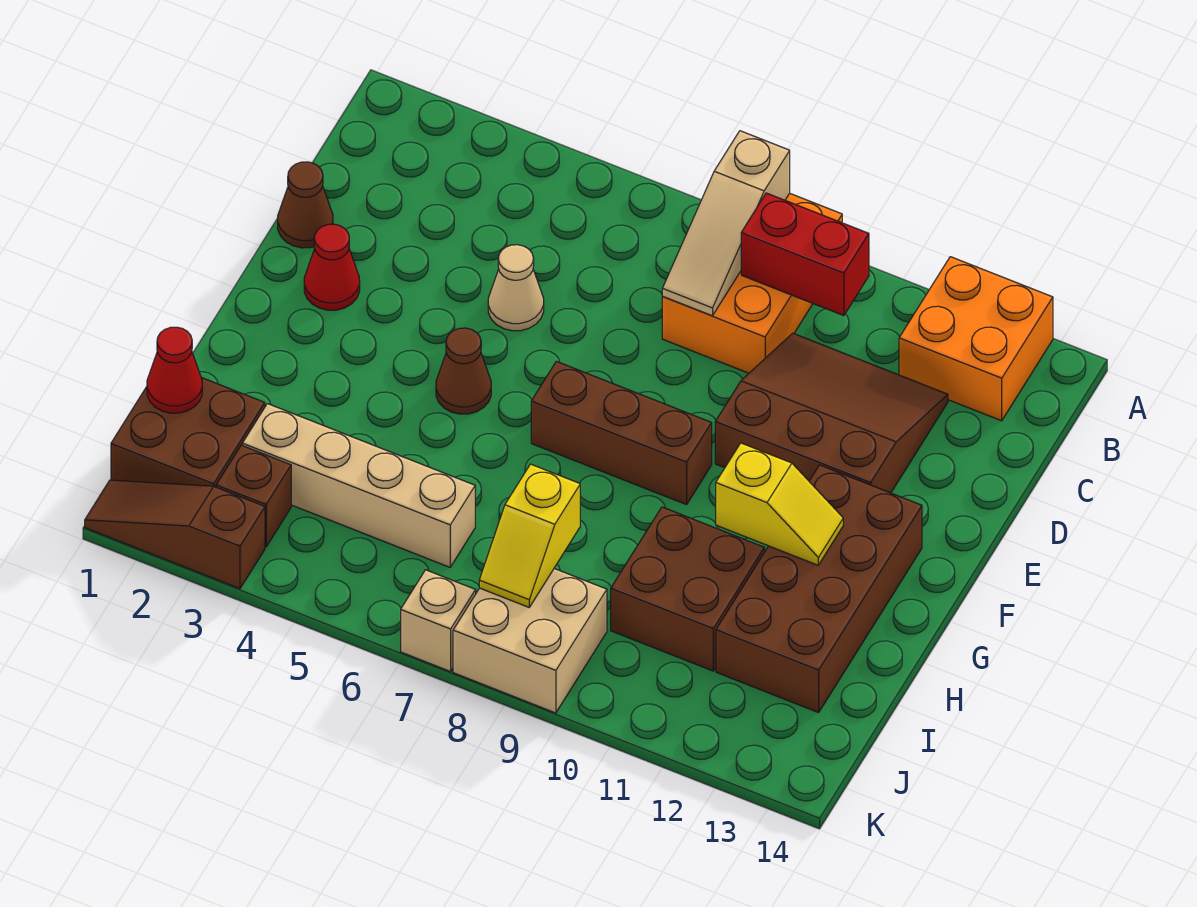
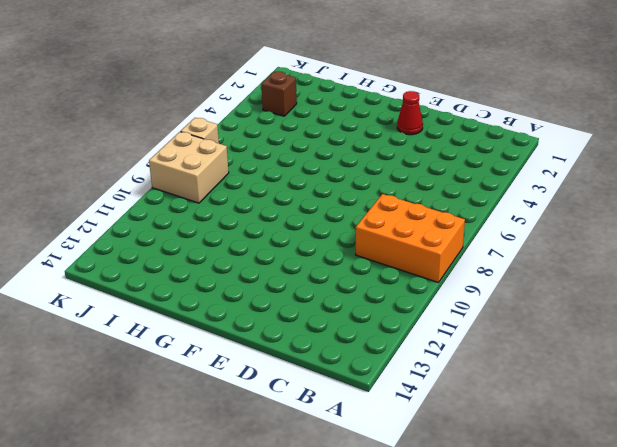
none -> orange brick A12:B13 level 1
none -> brown slope C10:E12 level 1 top E
none -> brown cone D1 level 1

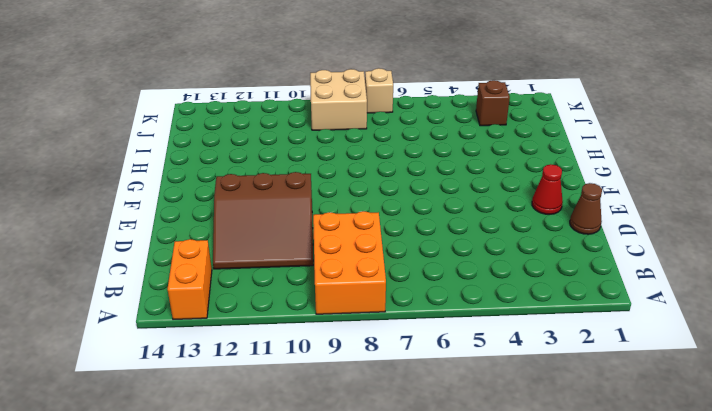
orange brick A13:B13 level 1 -> orange brick A12:B13 level 1
none -> tan cone D5 level 1
none -> brown cone F5 level 1
none -> brown brick F7:F9 level 1

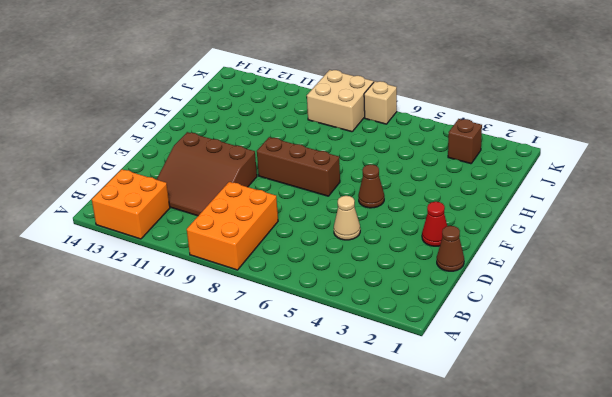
none -> brown brick F12:I13 level 1
none -> brown brick H10:I11 level 1
none -> brown brick I1:J2 level 1

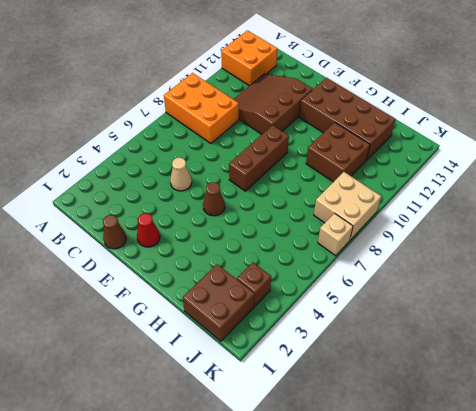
none -> tan brick I3:I6 level 1
none -> brown slope K1:K3 level 1 top 3
none -> tan slope A8:C8 level 2 top A

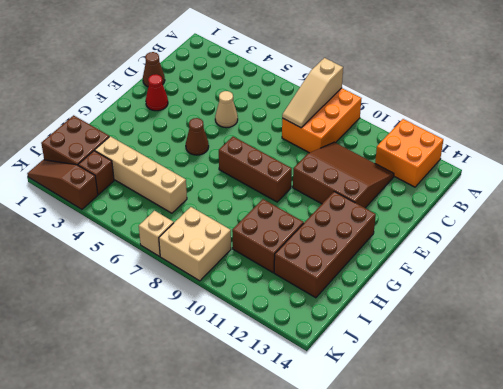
none -> red brick B9:B10 level 2
none -> yellow slope G11:G12 level 2 top 11
none -> red cone I1 level 2

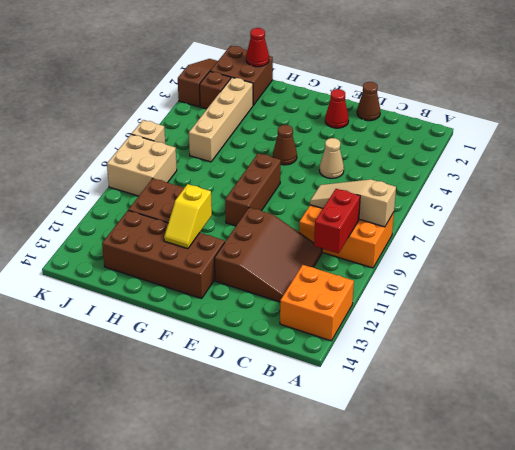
none -> yellow slope I8:J8 level 2 top I

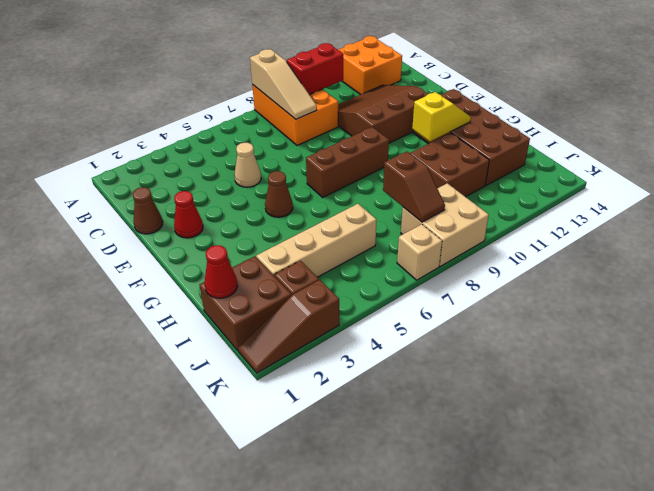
brown slope I8:J8 level 2 top I -> yellow slope I8:J8 level 2 top I

